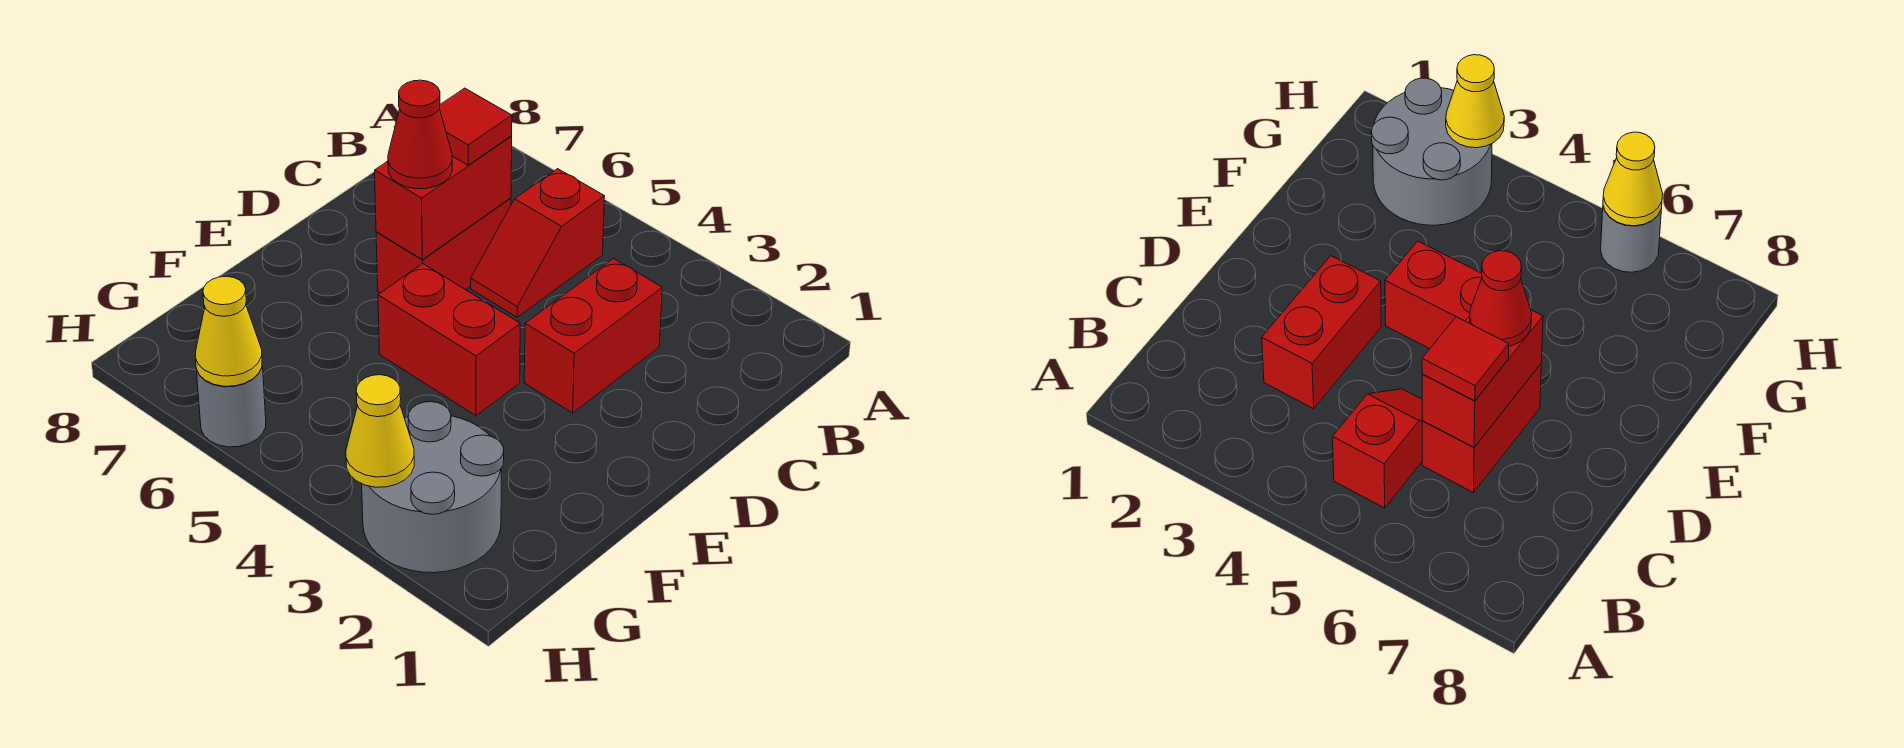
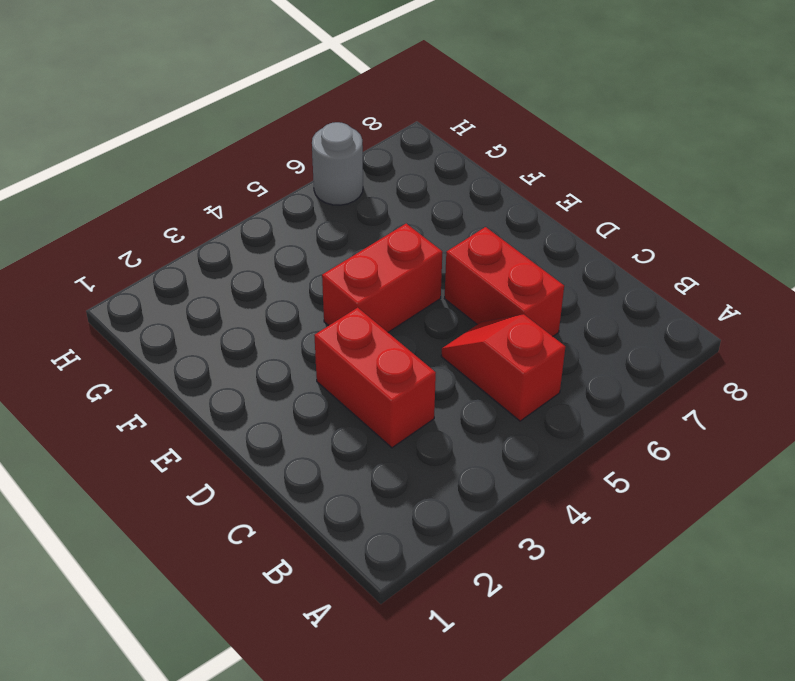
none -> grey round brick G2:H3 level 1
none -> red brick C6:D6 level 2

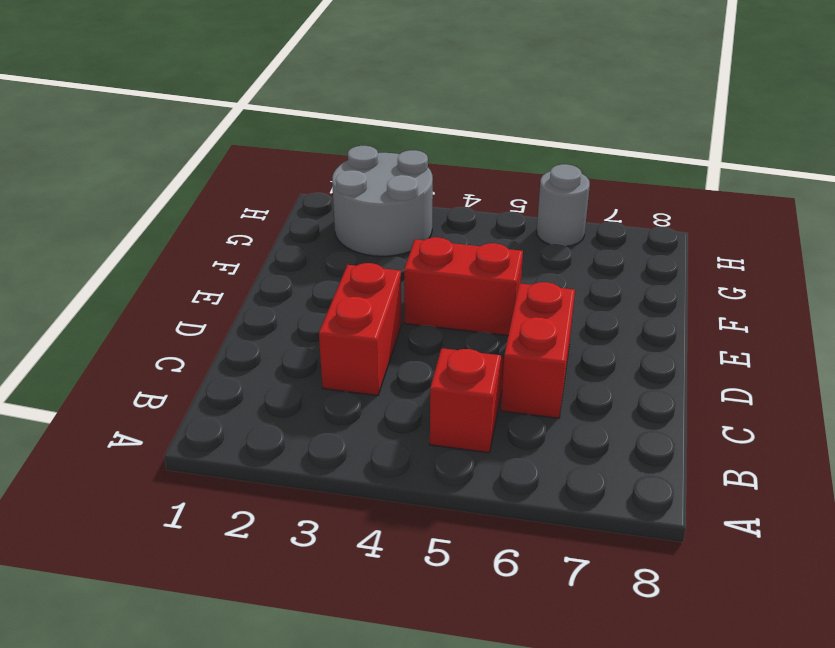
none -> red brick C6:D6 level 2
none -> yellow cone H3 level 2

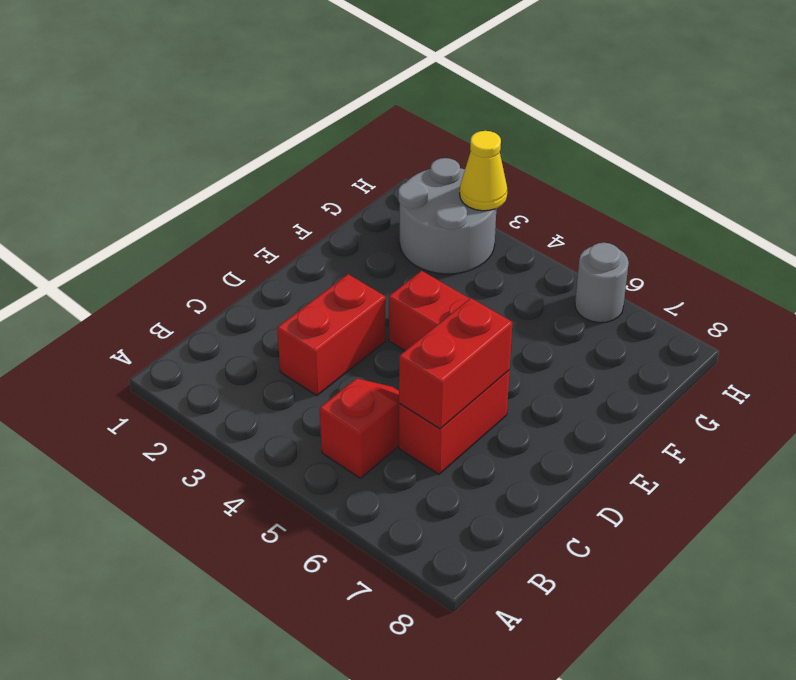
none -> yellow cone H6 level 2
none -> red tile C6 level 3

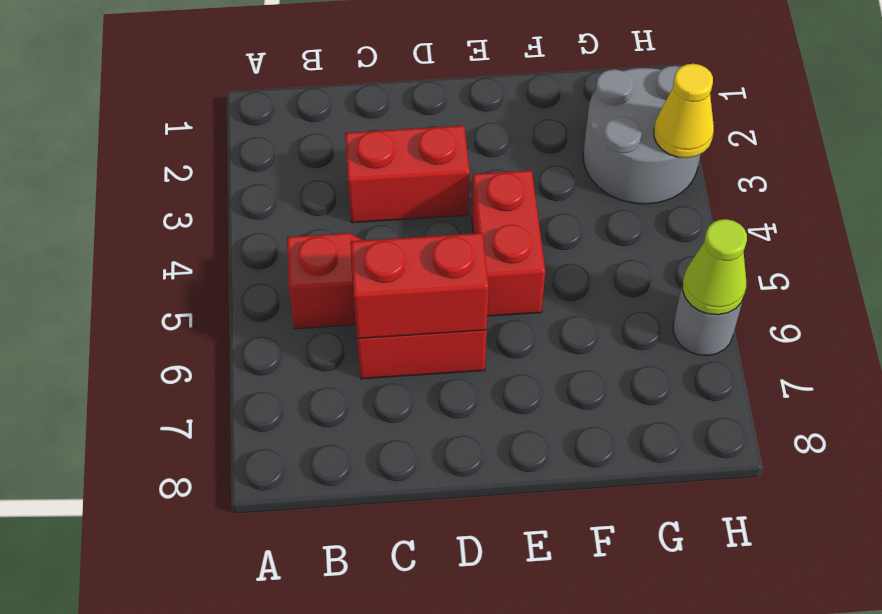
lime cone H6 level 2 -> yellow cone H6 level 2
none -> red tile C6 level 3
none -> red cone D6 level 3

